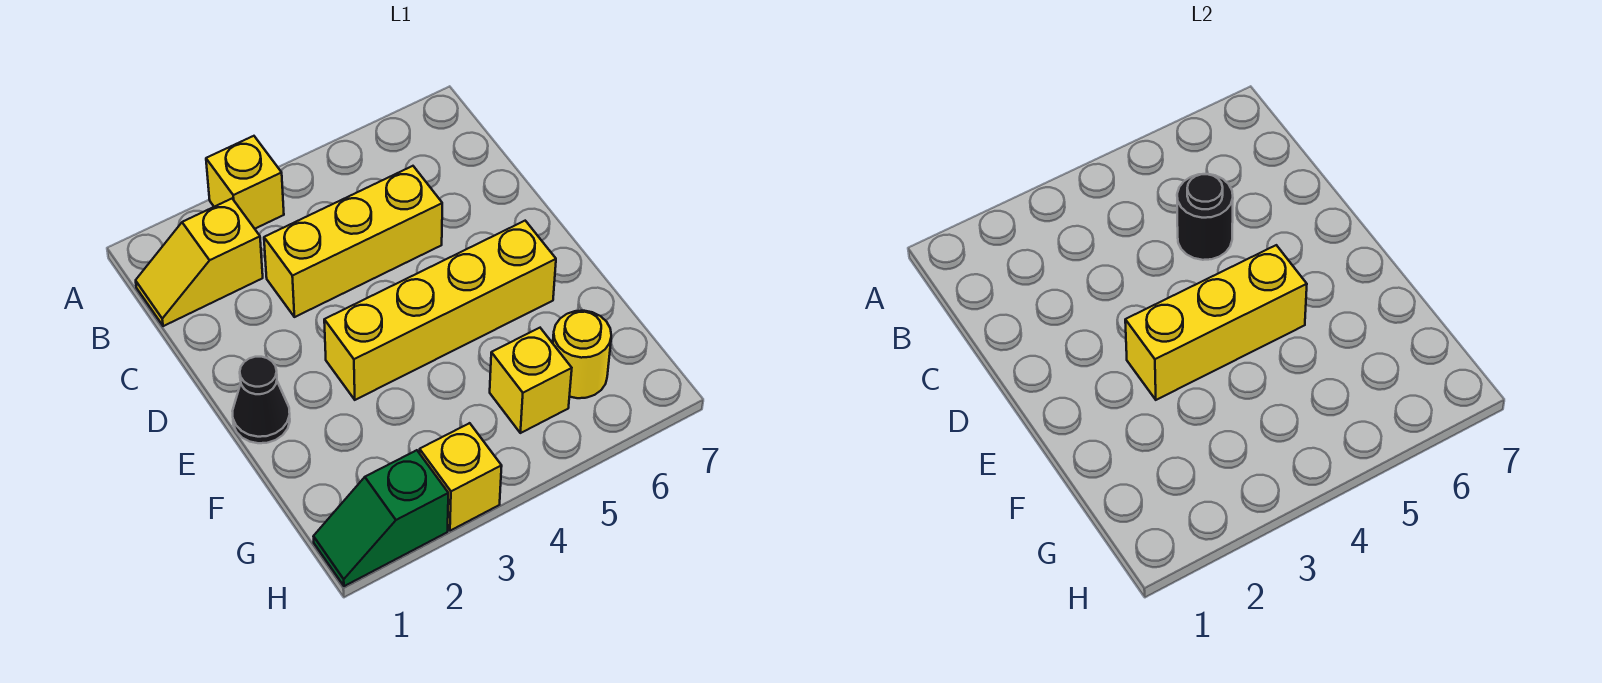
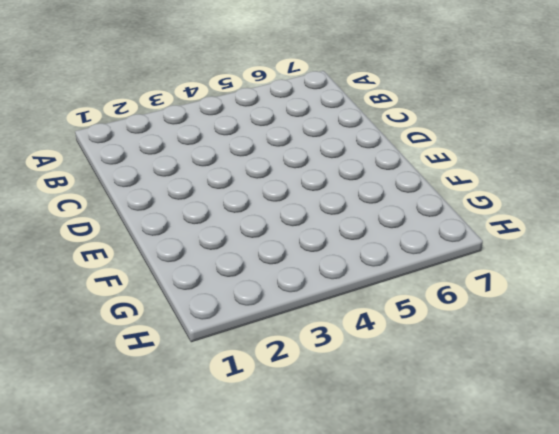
none -> yellow brick A3 level 1
none -> yellow slope B1:B2 level 1 top 2

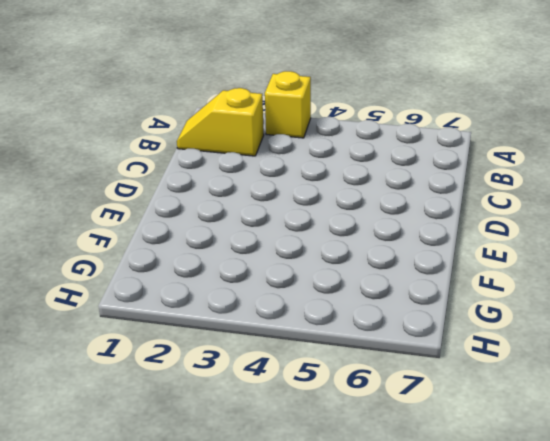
none -> yellow brick C3:C5 level 1
none -> black cone E1 level 1

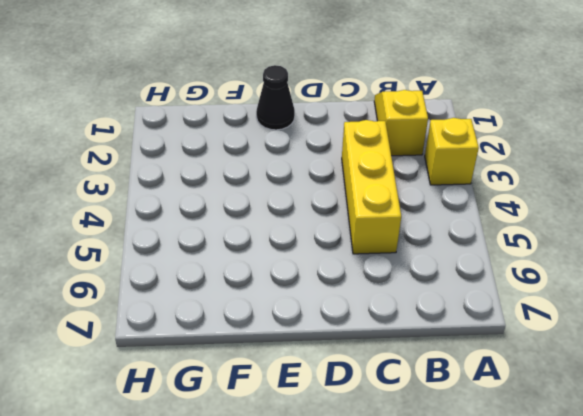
none -> yellow brick E3:E6 level 1
none -> yellow brick G5 level 1

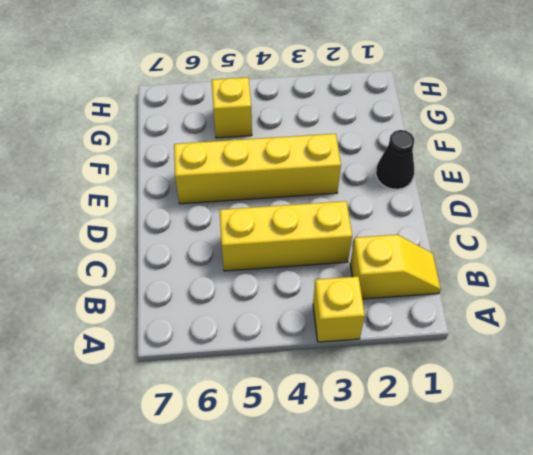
none -> yellow round brick G6 level 1
none -> green slope H1:H2 level 1 top 2

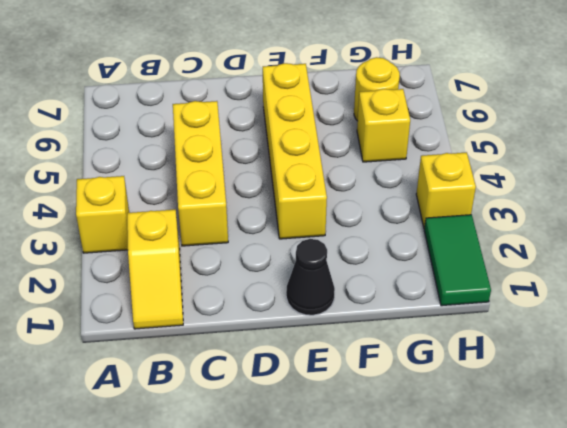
green tile H1:H2 level 1 -> green slope H1:H2 level 1 top 2
none -> black round brick C5 level 2
none -> yellow brick E3:E5 level 2

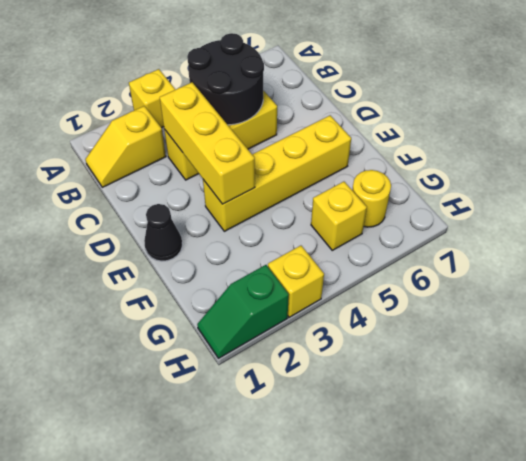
black round brick B4:C5 level 2 -> black round brick C5 level 2
yellow brick C3:E3 level 2 -> yellow brick E3:E5 level 2

